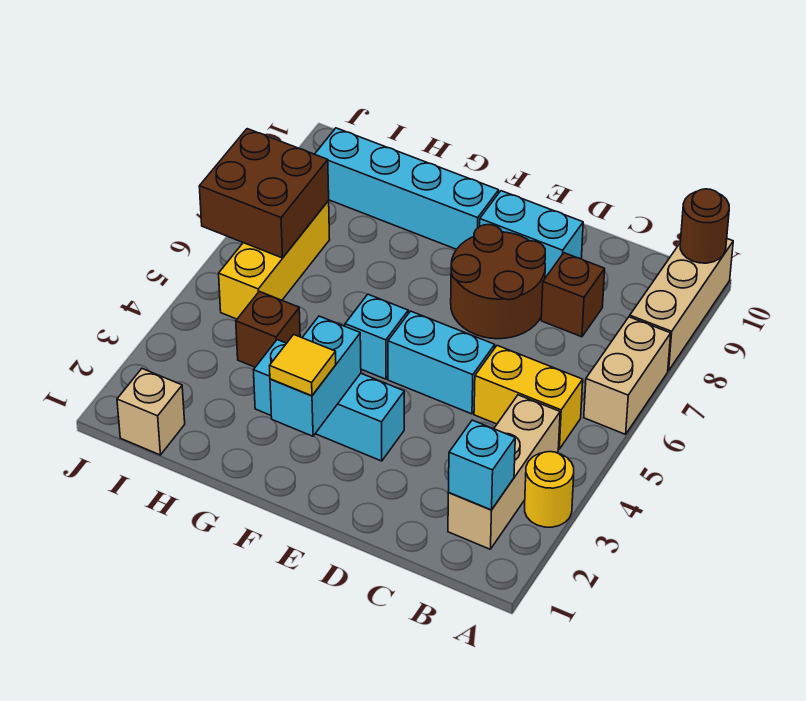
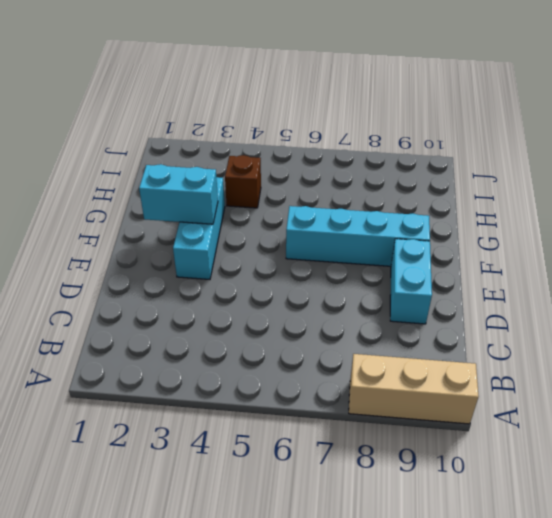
cyan brick F6:F9 level 1 -> cyan brick F9:I9 level 1
none -> yellow round brick A3 level 1
none -> tan brick A6:A7 level 1
none -> tan brick B2:B4 level 1

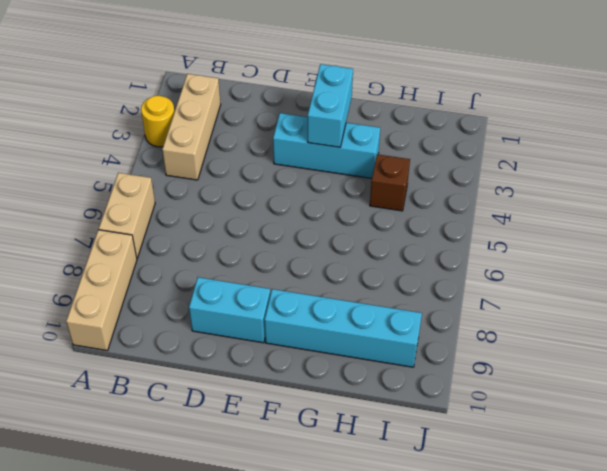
none -> yellow brick B5:C5 level 1
none -> brown brick C8 level 1
none -> cyan brick D5:E5 level 1

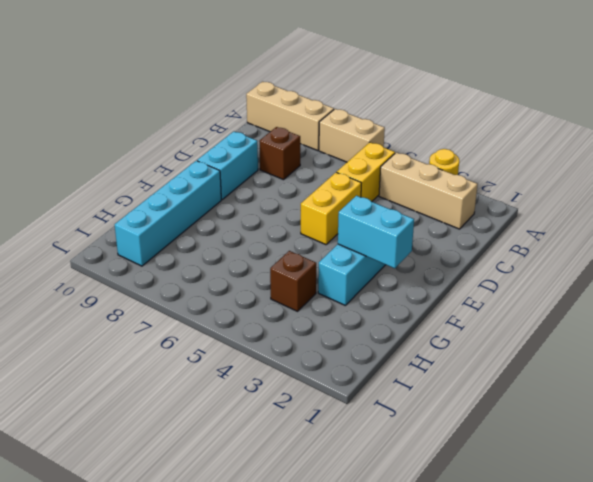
yellow brick D5:E5 level 1 -> cyan brick D5:E5 level 1
none -> brown round brick D7:E8 level 1
none -> cyan brick F5 level 1
none -> tan brick I1 level 1

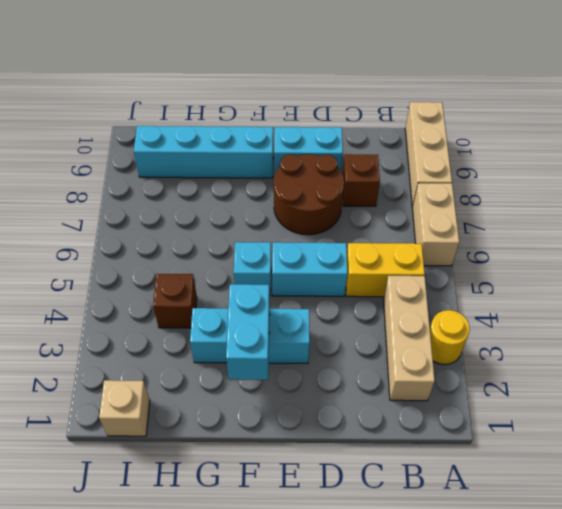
none -> yellow brick I5:I7 level 1
none -> brown round brick A10 level 2
none -> cyan brick B2 level 2

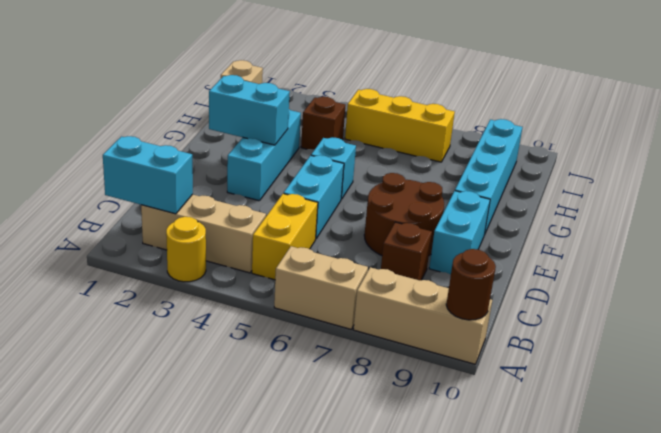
cyan brick B1:B2 level 2 -> cyan brick B2 level 2
none -> brown brick I6:J7 level 2
none -> yellow tile F2 level 3

